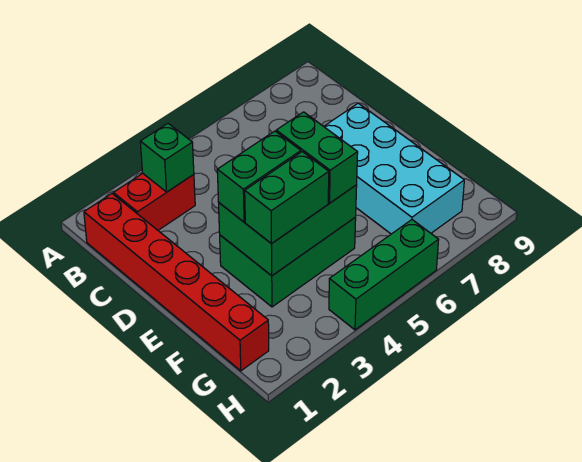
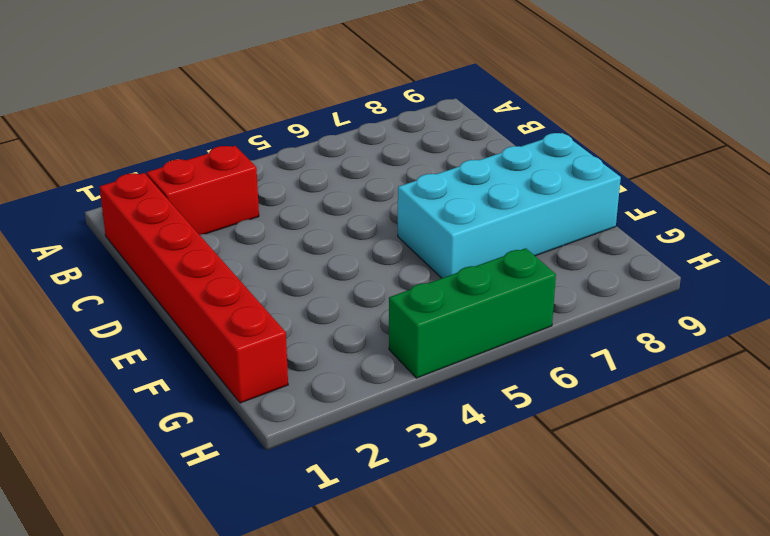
cyan brick E6:F9 level 1 -> cyan brick D7:G8 level 1
none -> green brick E3:F5 level 1
none -> green brick B3 level 2

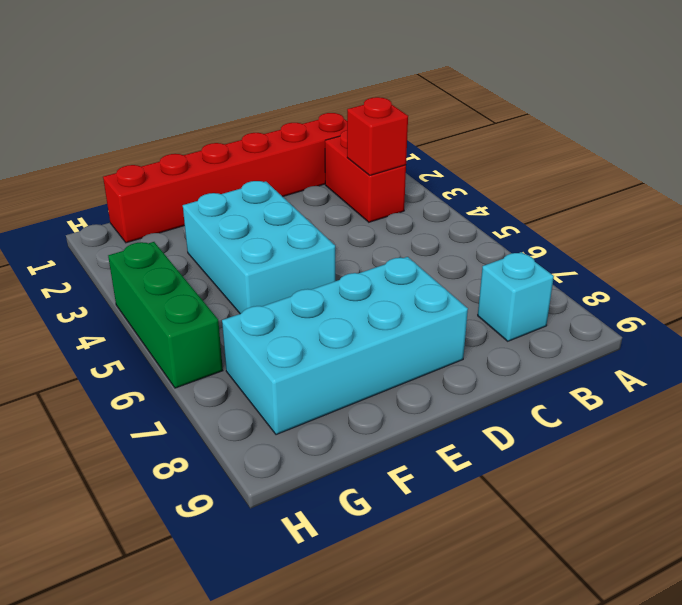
red brick B3 level 2 -> green brick B3 level 2
cyan brick B8 level 1 -> none
cyan brick E3:F5 level 1 -> green brick E3:F5 level 1
none -> green brick E3:F5 level 2
none -> green brick E3:E4 level 3

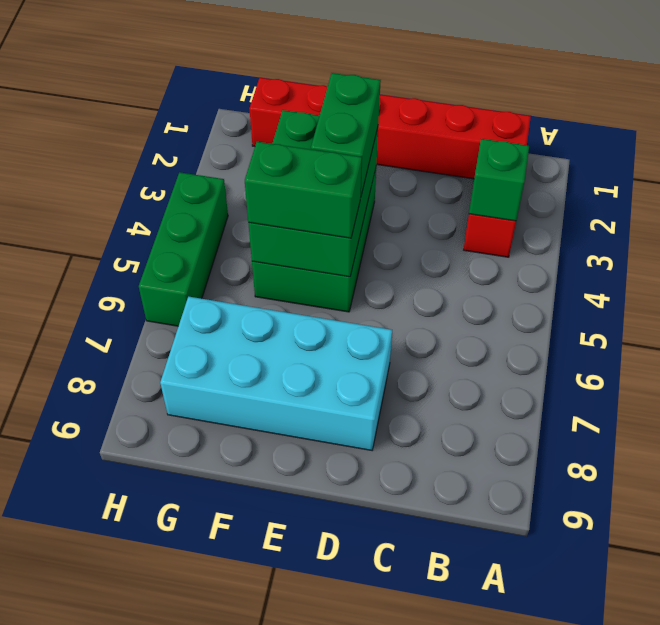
none -> green brick F3:F4 level 3

